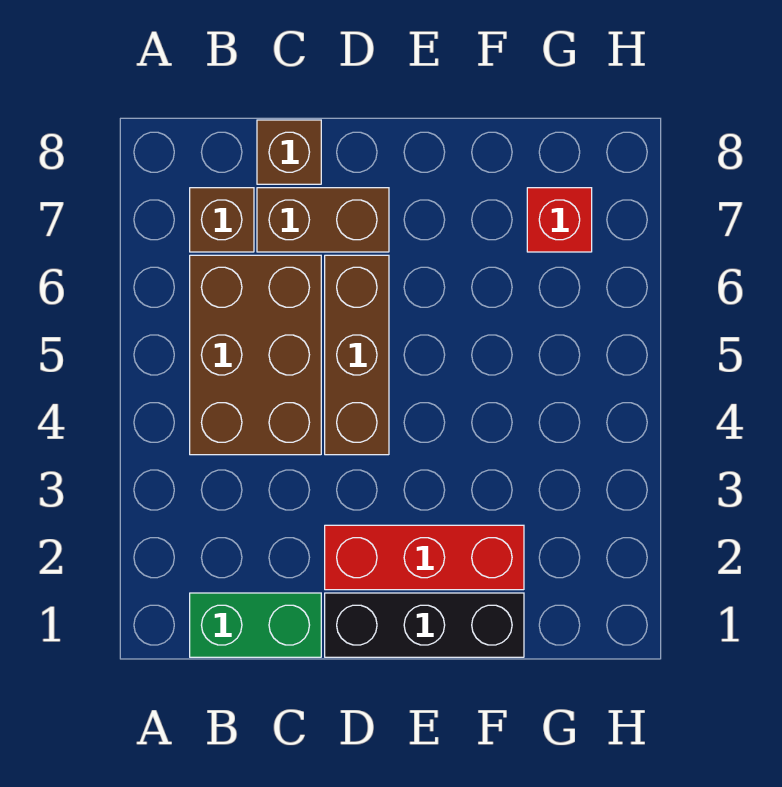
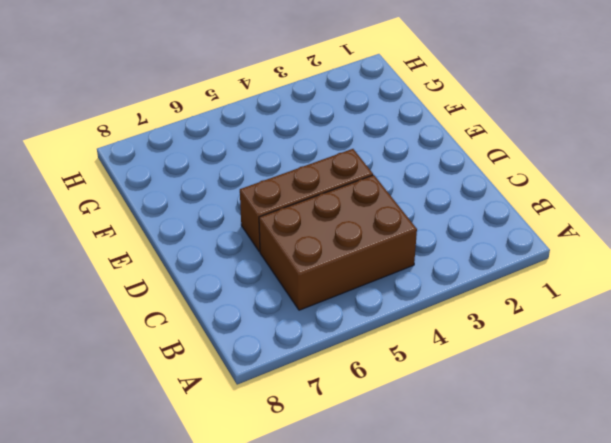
none -> green brick B1:C1 level 1
none -> brown brick B7 level 1

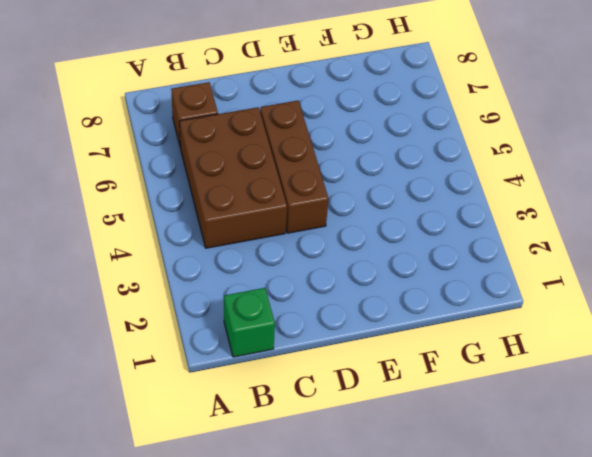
green brick B1 level 1 -> green brick B1:C1 level 1
none -> brown brick C7:D7 level 1
none -> brown brick C8 level 1

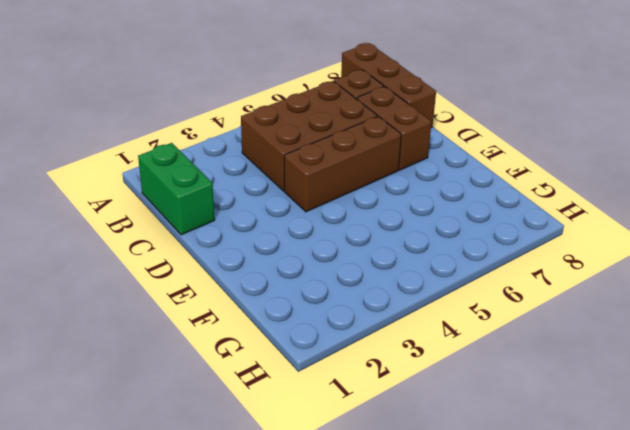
brown brick A8:C8 level 1 -> brown brick C8 level 1
none -> black brick D1:F1 level 1
none -> red brick D2:F2 level 1

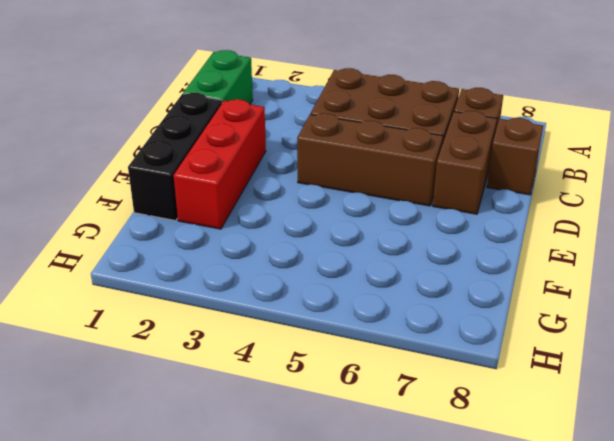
none -> red brick G7 level 1

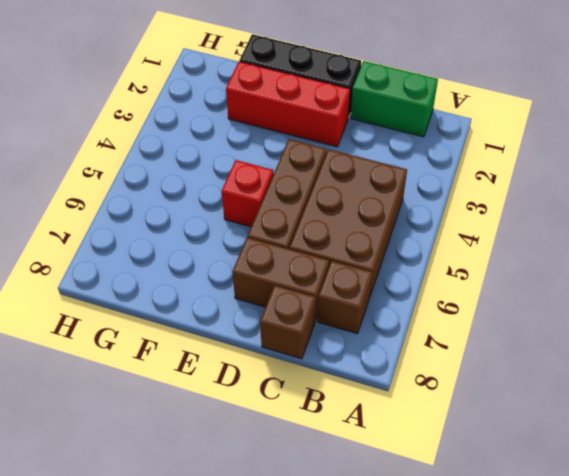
red brick E5 level 1 -> red brick G7 level 1

